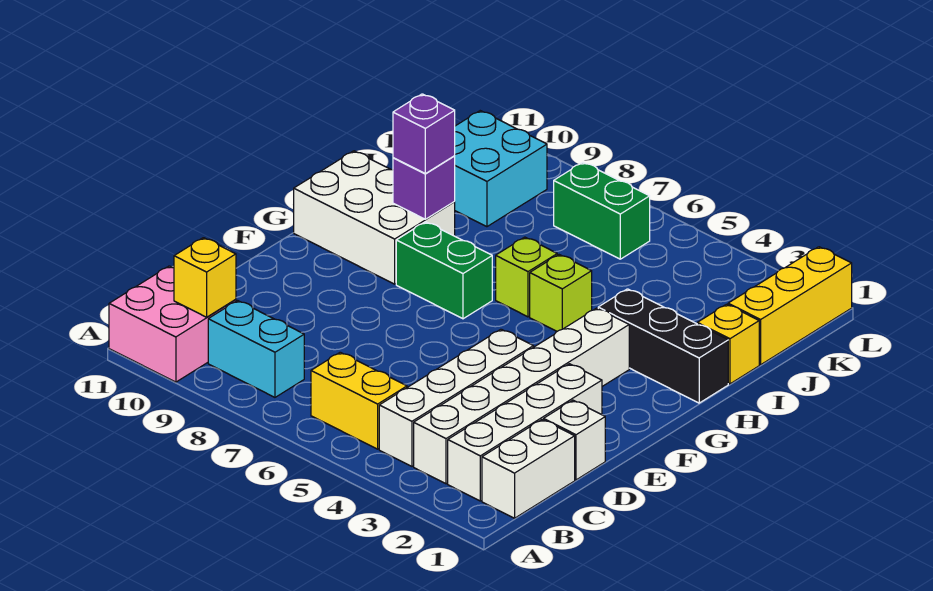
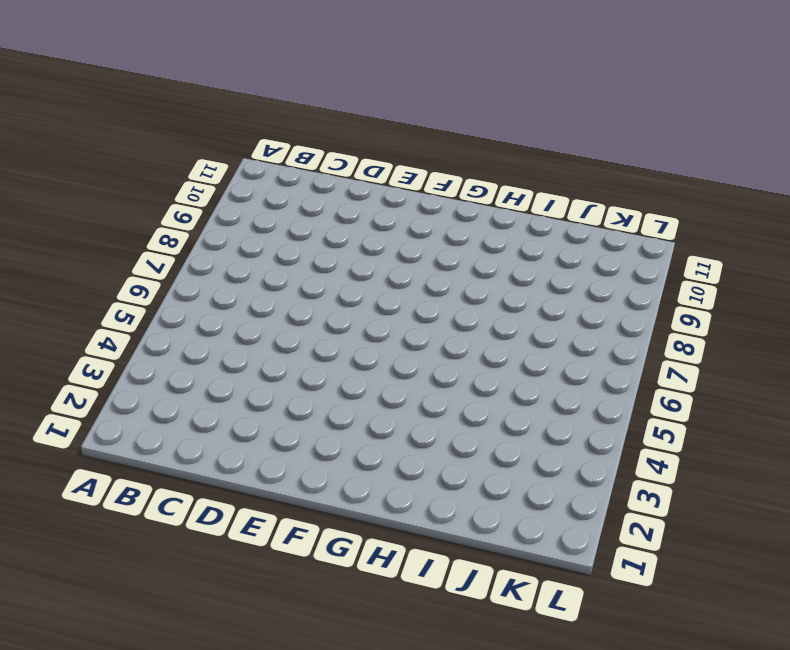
none -> pink brick A10:B11 level 1
none -> white brick B1:C1 level 1
none -> white brick B2:E2 level 1

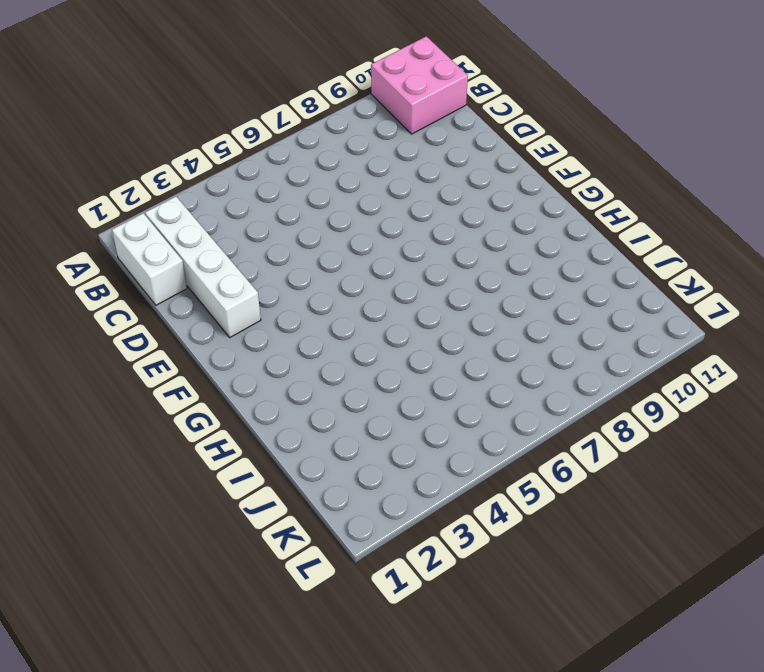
none -> white brick B3:G3 level 1
none -> white brick B4:E4 level 1
none -> yellow brick B5:B6 level 1

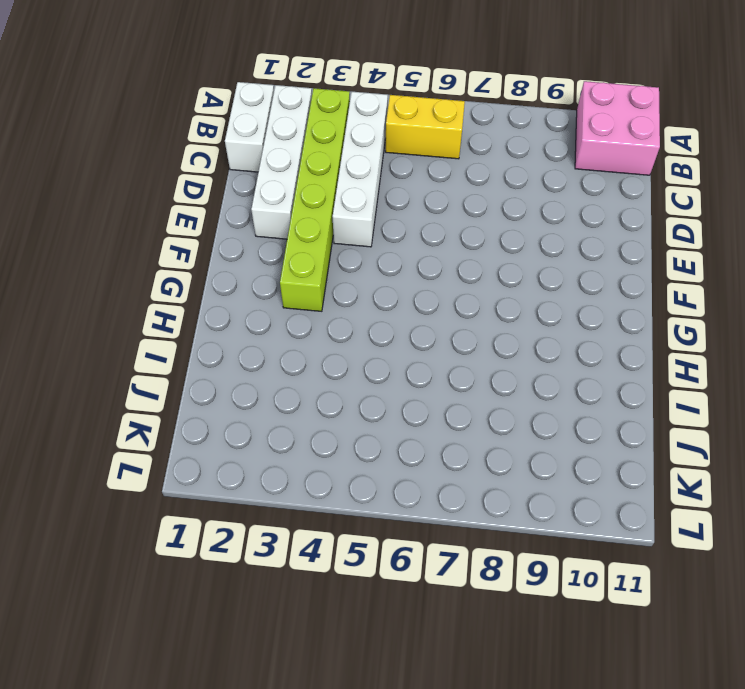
lime brick B3:G3 level 1 -> white brick B3:G3 level 1
none -> cyan brick B8:B9 level 1
none -> white brick D1 level 1
none -> green brick G7:G8 level 1

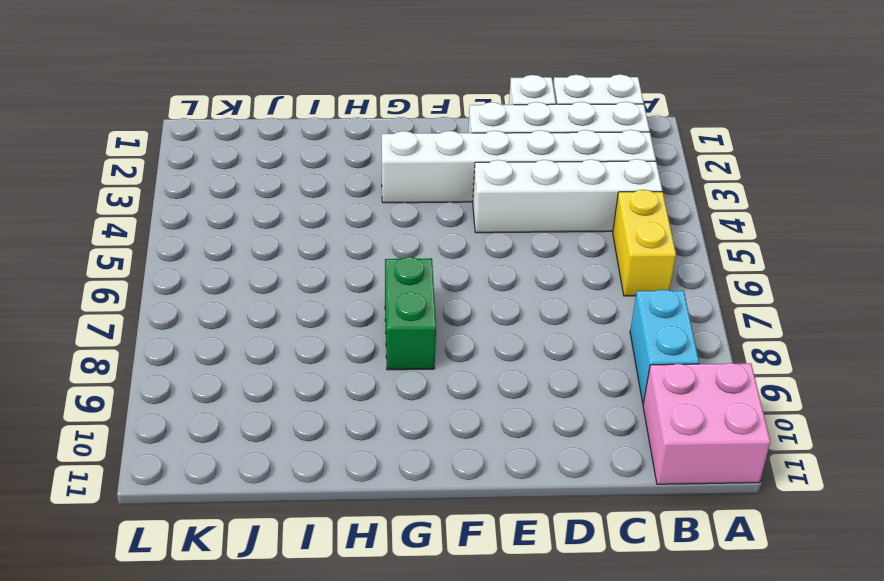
none -> white brick G9:H11 level 1
none -> black brick H1:H3 level 1
none -> lime brick H5 level 1

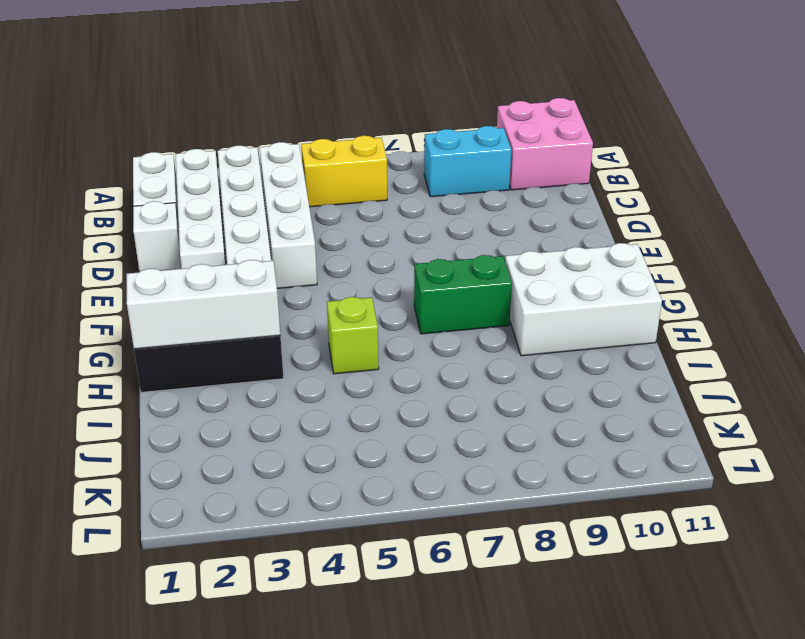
white brick H1:H3 level 2 -> none
none -> lime brick H6 level 1
none -> yellow brick I1 level 1
none -> yellow brick J1:L1 level 1

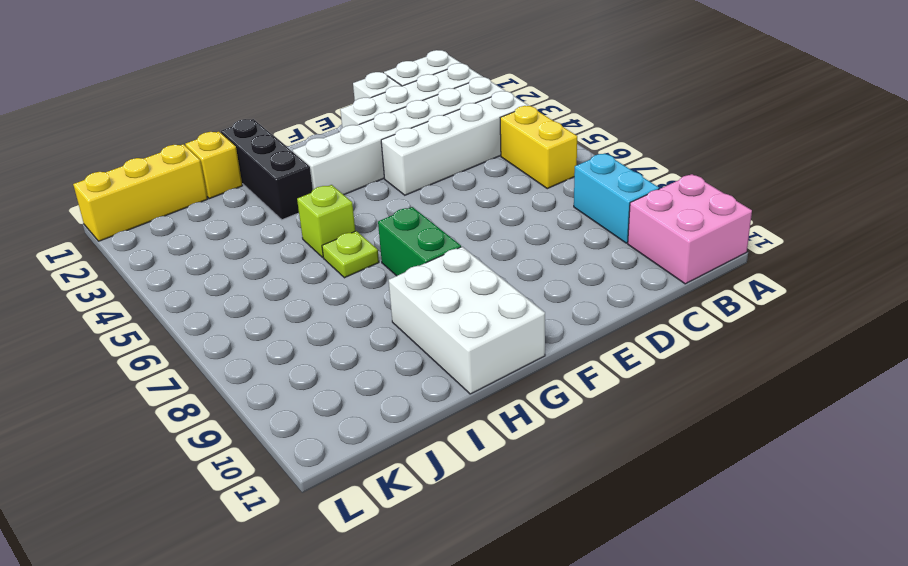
lime plate H6 level 1 -> lime brick H6 level 1
none -> cyan brick J9:K10 level 1
none -> green brick K6:K7 level 1
none -> yellow brick B10 level 2

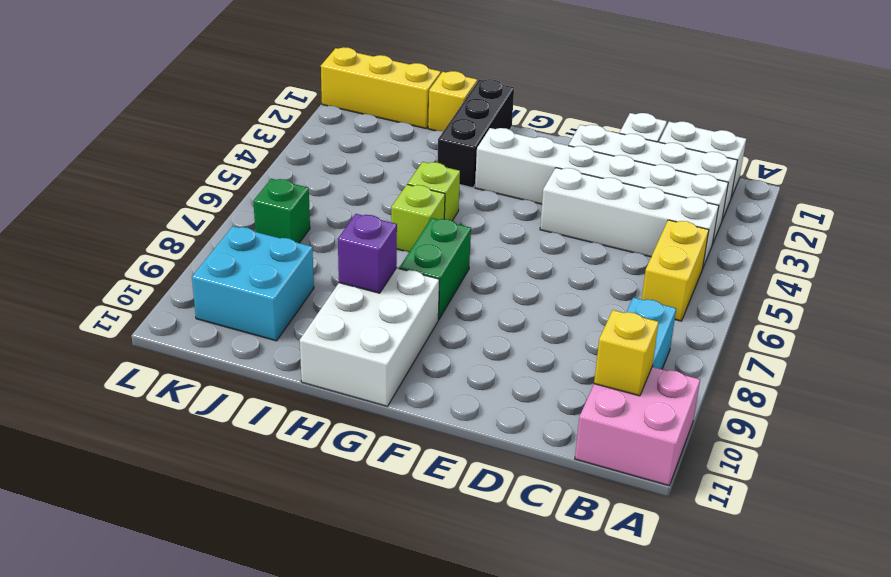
green brick K7 level 1 -> green brick K6:K7 level 1
none -> purple brick H9 level 3

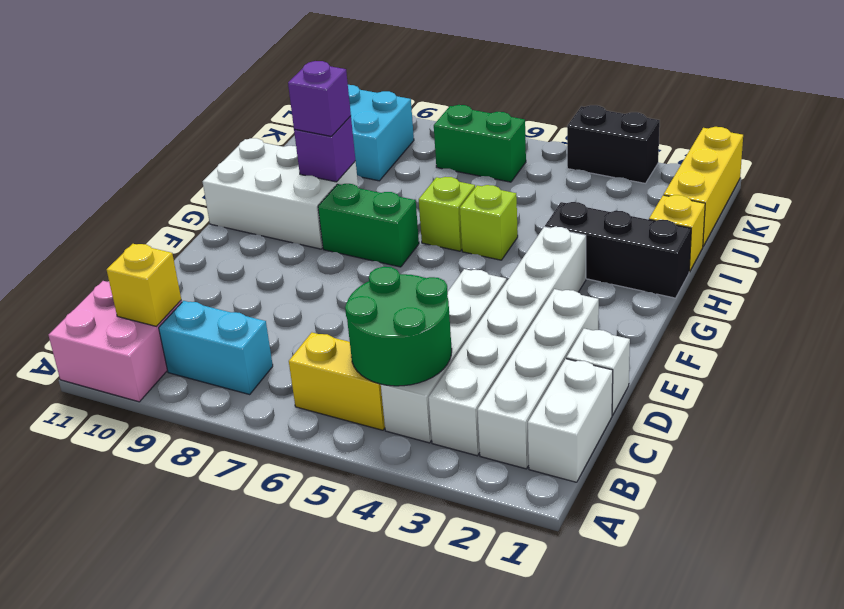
green round brick B4:C5 level 2 -> none
black brick L3:L4 level 1 -> none

